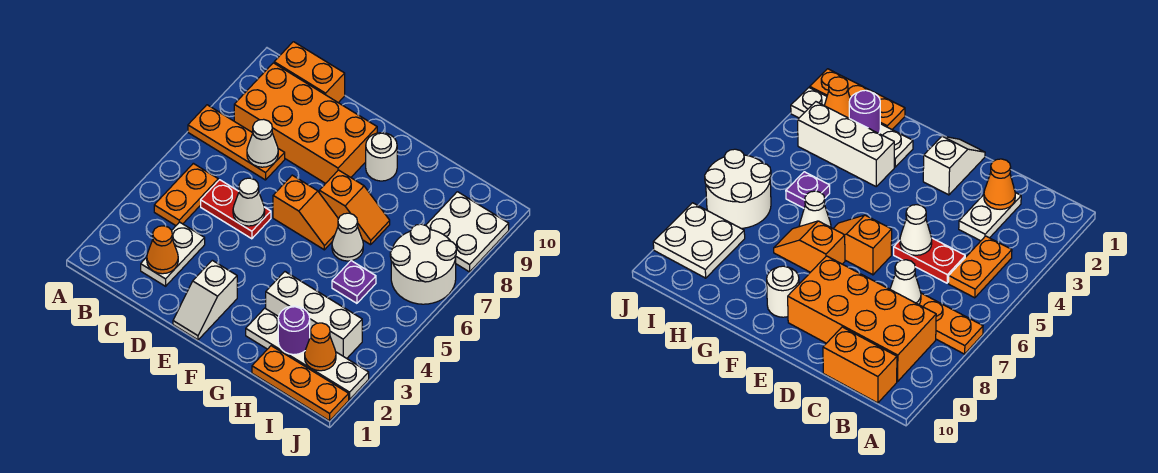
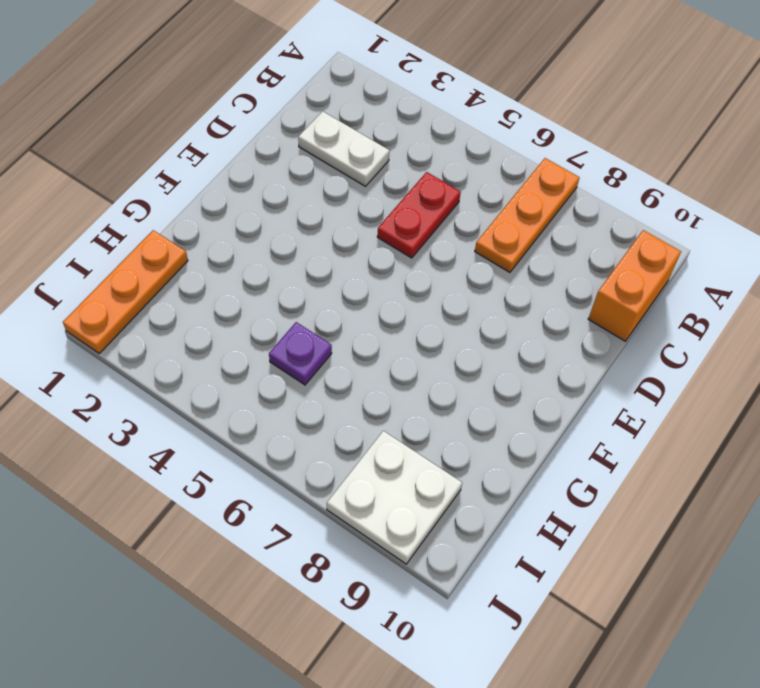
none -> orange plate B4:B5 level 1
none -> orange brick B8:E9 level 1
none -> white slope E1:E2 level 1 top 2

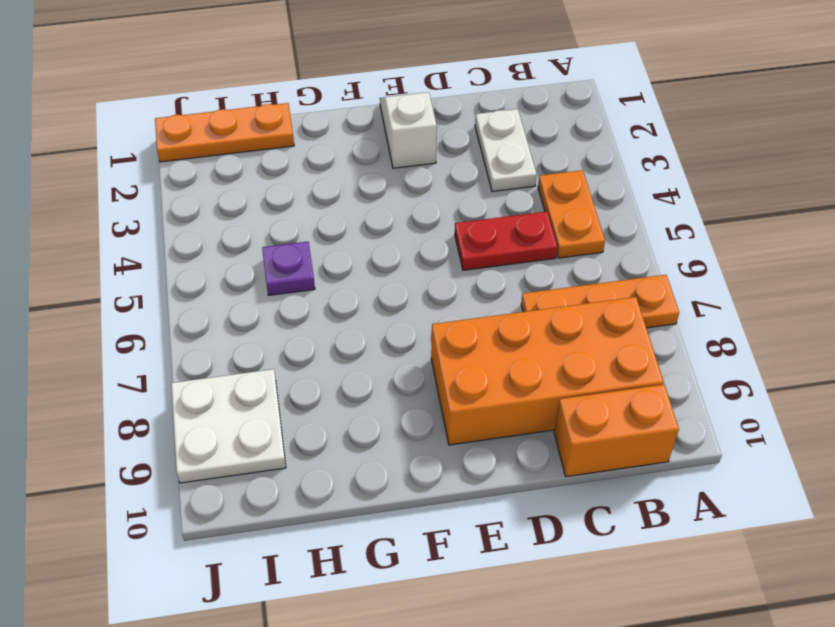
none -> orange slope E6:F6 level 1 top E
none -> orange slope F7:G7 level 1 top F
none -> white round brick F9 level 1

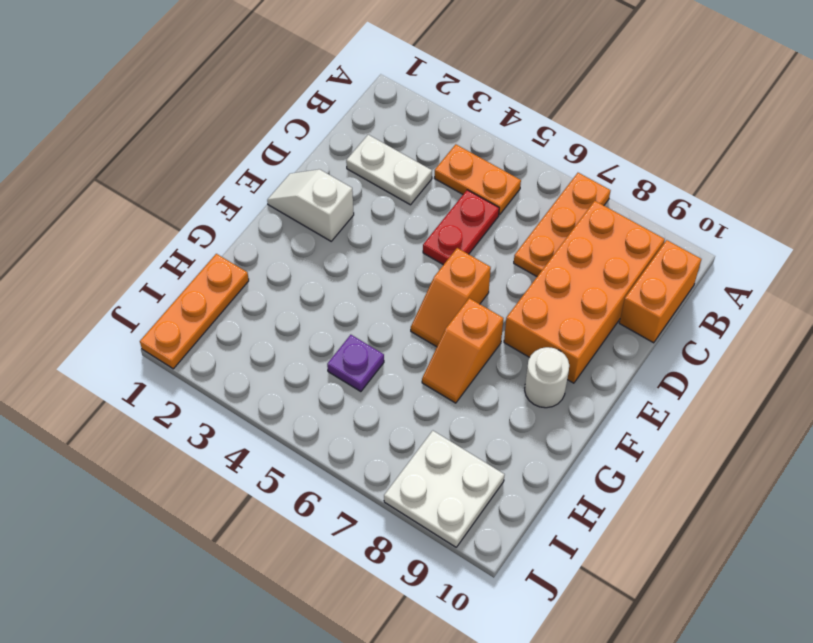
none -> white plate G2:J2 level 1
none -> white brick G3:I3 level 1
none -> white cone G6 level 1

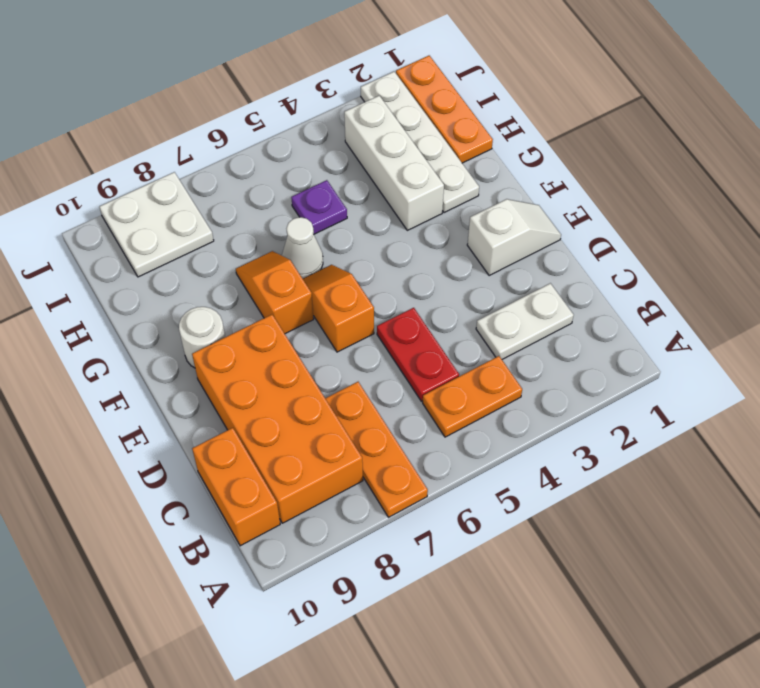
none -> white round brick I6:J7 level 1
none -> orange cone C2 level 2
none -> white cone C7 level 2

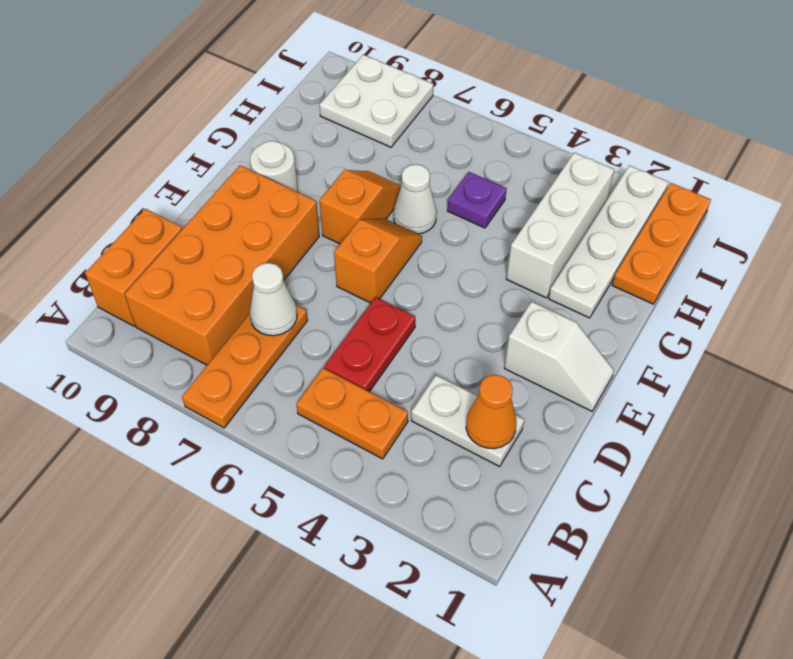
none -> white round brick I6:J7 level 1
none -> white cone D5 level 2
none -> purple round brick H2 level 2

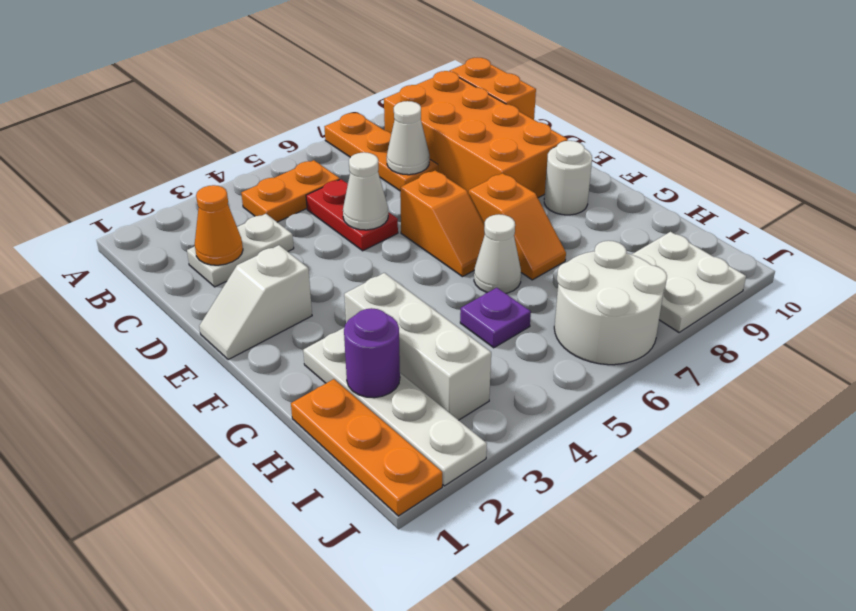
none -> orange cone I2 level 2

